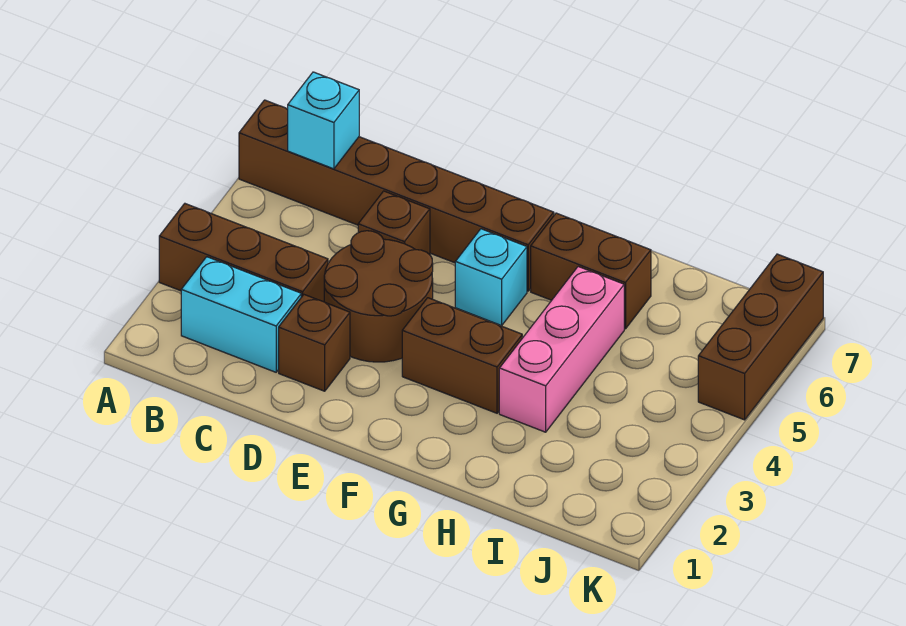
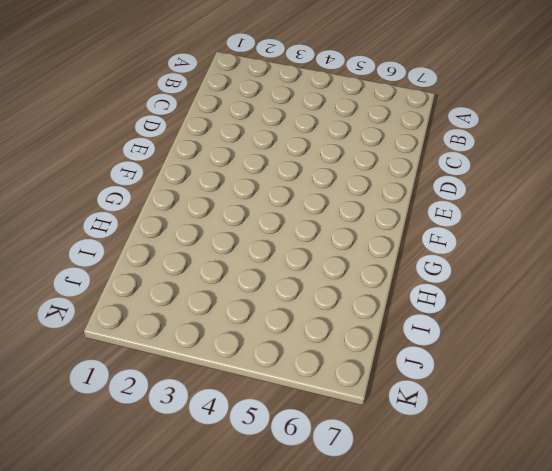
none -> brown brick A3:C3 level 1
none -> brown brick A6:F6 level 1
none -> cyan brick B2:C2 level 1

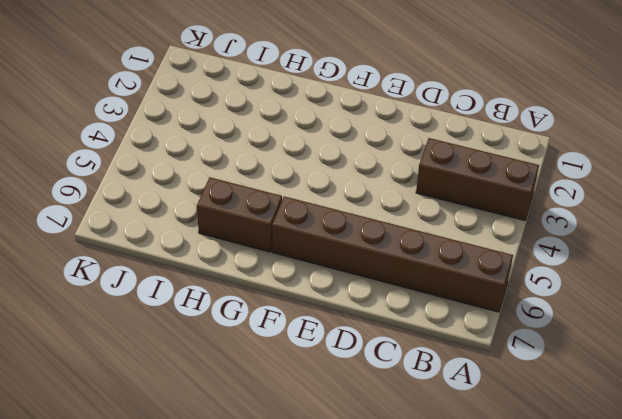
none -> cyan brick B2:C2 level 1
none -> brown brick D2 level 1
none -> brown round brick D3:E4 level 1

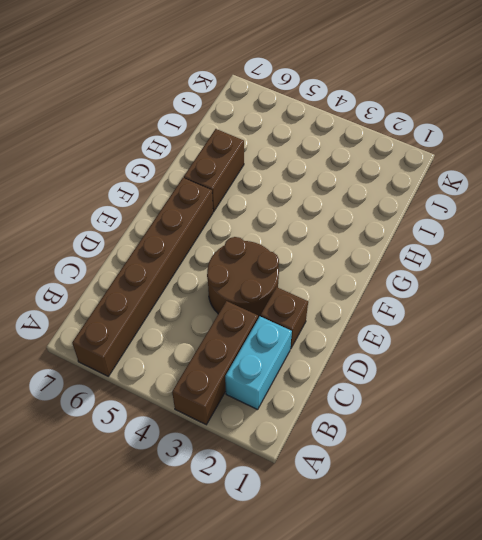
none -> brown brick D5 level 1
none -> brown brick F3:G3 level 1
none -> cyan brick F5 level 1

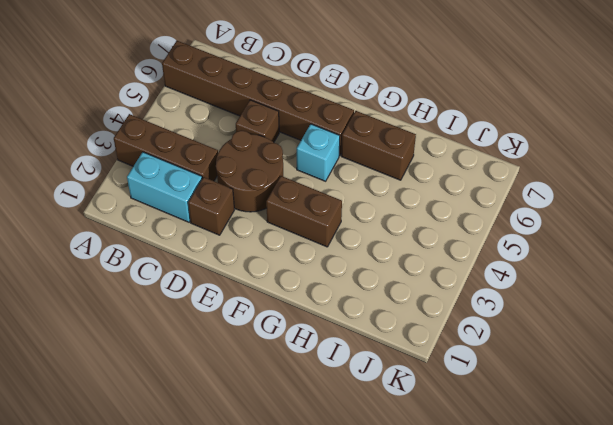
none -> pink brick H3:H5 level 1
none -> brown brick K5:K7 level 1
none -> cyan brick B6 level 2

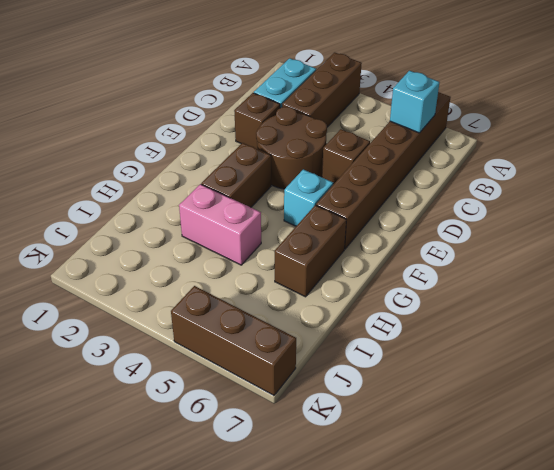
pink brick H3:H4 level 1 -> pink brick H3:H5 level 1

